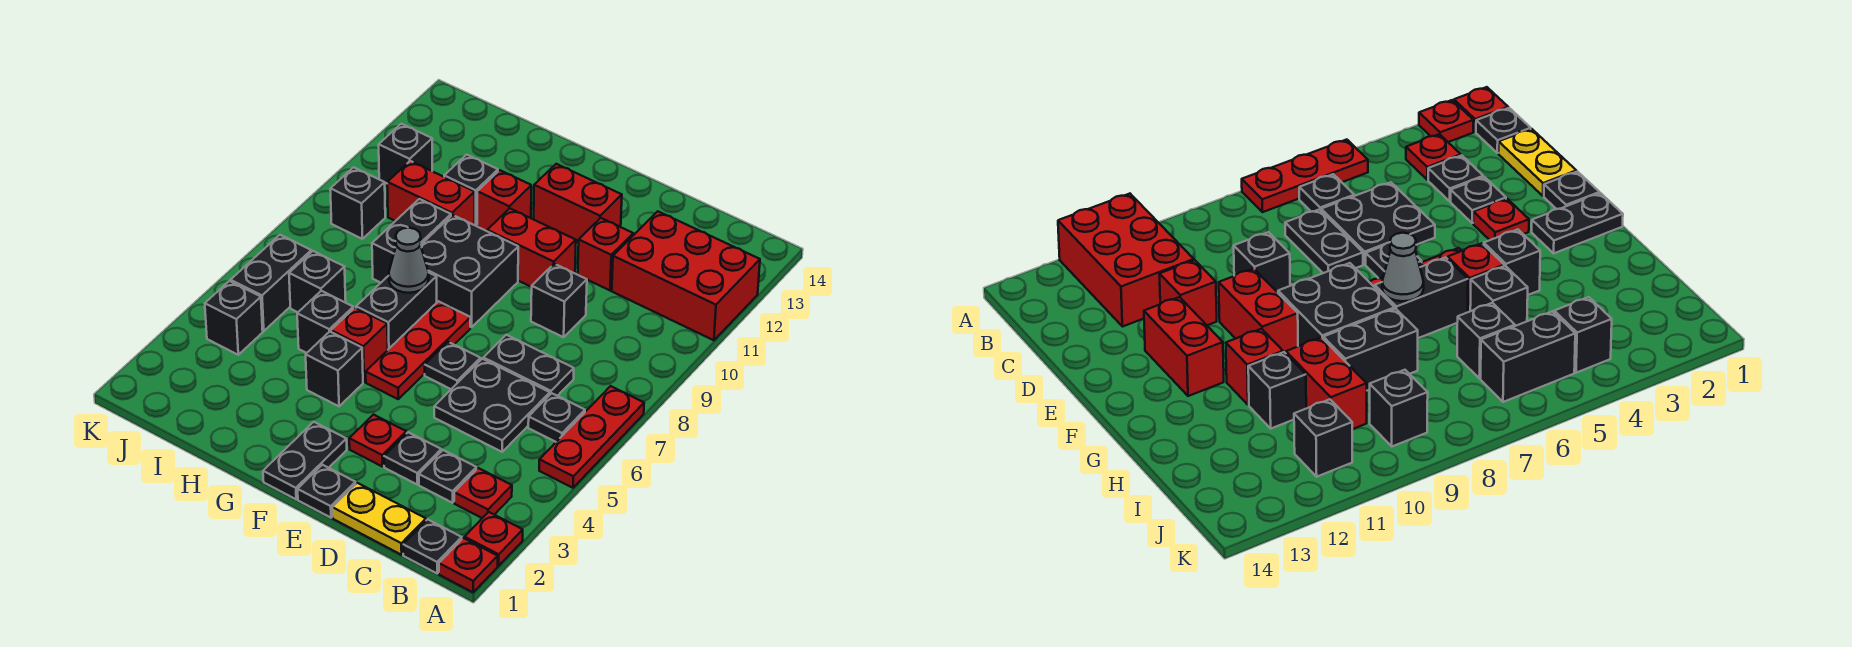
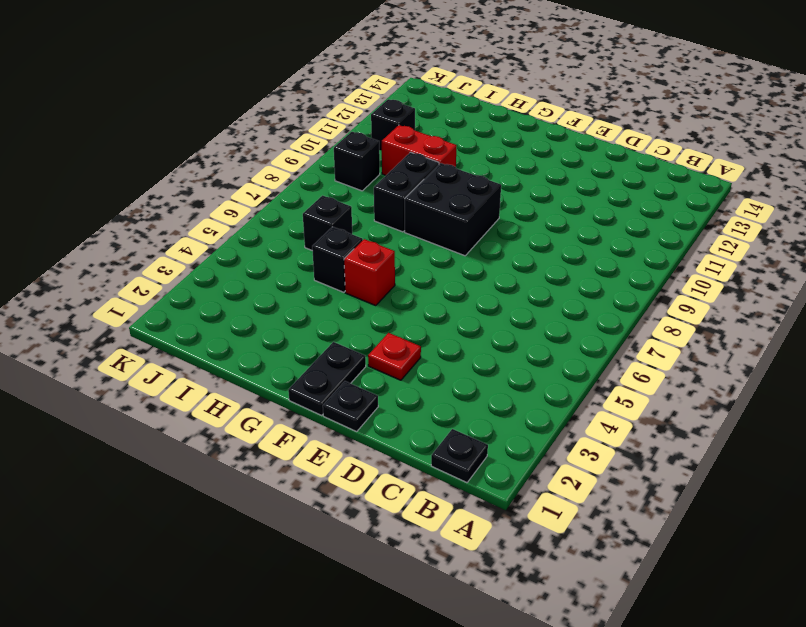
none -> red plate A1 level 1
none -> red plate A2 level 1
none -> red plate A5:A7 level 1
none -> red brick A11:C12 level 1

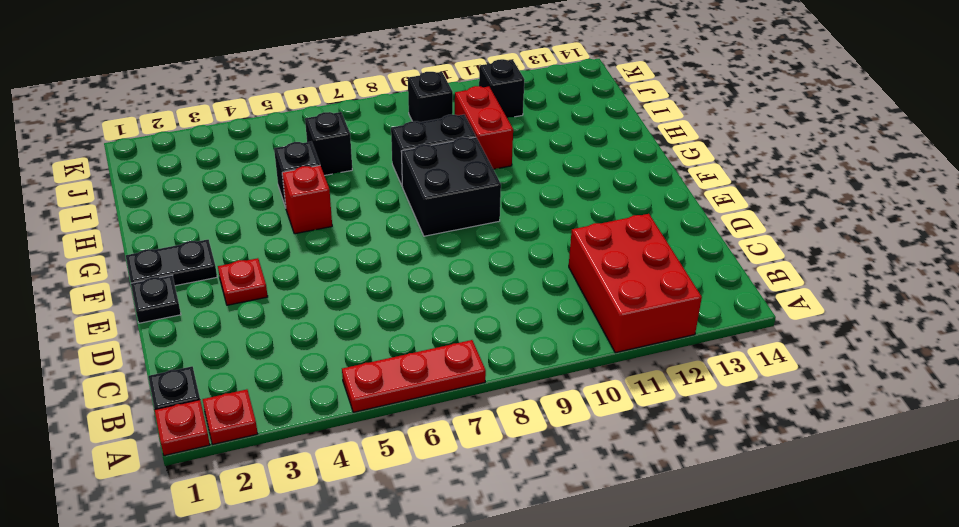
none -> red plate B3 level 1
none -> black plate B6 level 1
none -> yellow plate C1:D1 level 1
none -> black plate C3 level 1

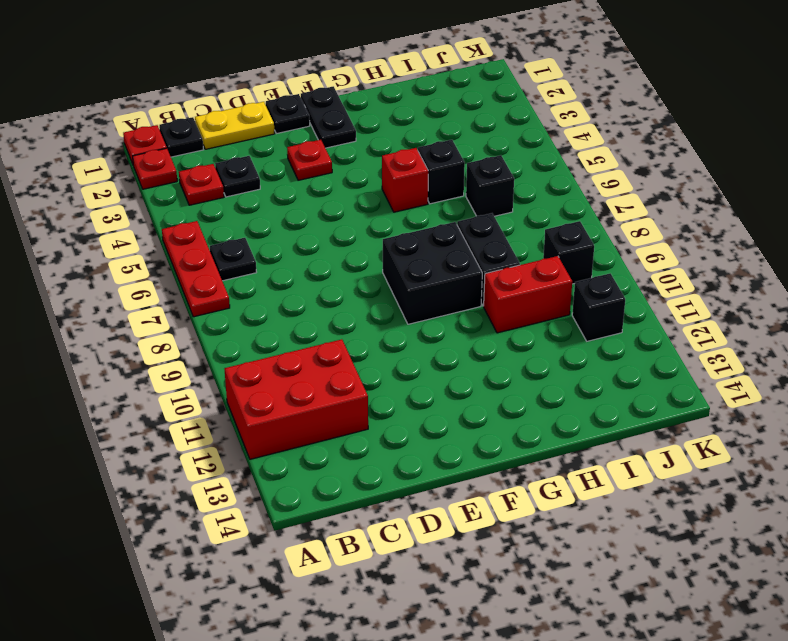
none -> black plate C5:D6 level 1
none -> black plate C7:D7 level 1
none -> black plate D3 level 1
none -> black brick D9 level 1

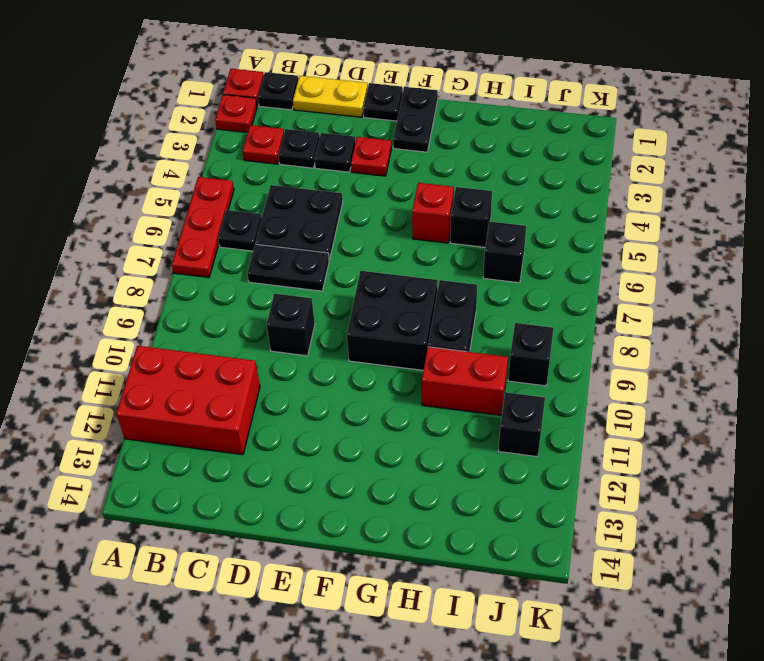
none -> red brick D11 level 1
none -> black plate E6 level 1
none -> red brick E10:F10 level 1
none -> red brick E12:F12 level 1

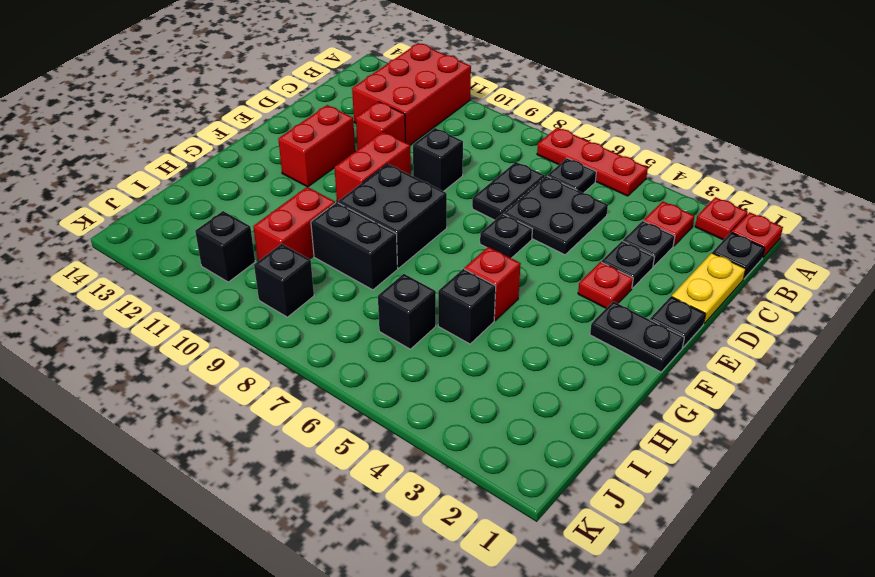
none -> red plate F5:F7 level 1
none -> black brick G4 level 1
none -> black brick G6:G7 level 1
none -> red brick G11 level 1

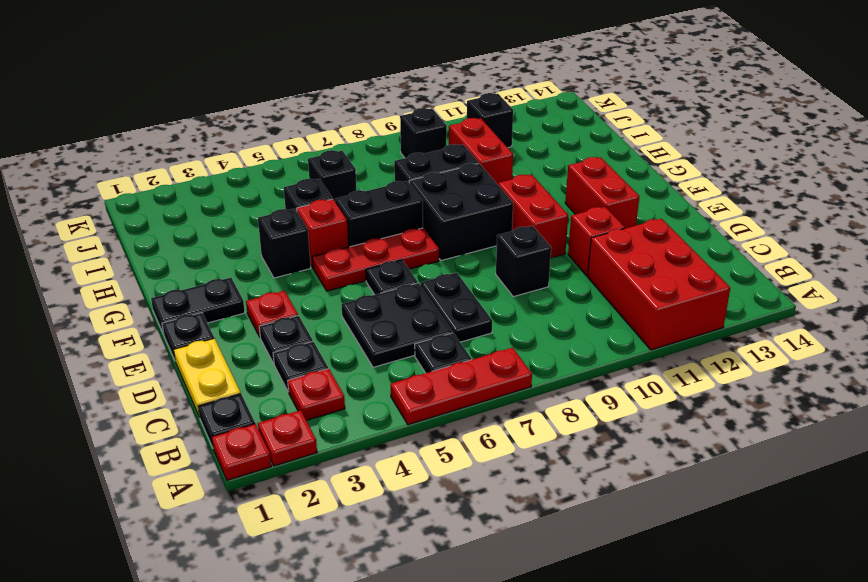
none -> red brick G11 level 1
none -> black brick H11 level 1
none -> black brick J4 level 1
none -> black brick J5:J6 level 1

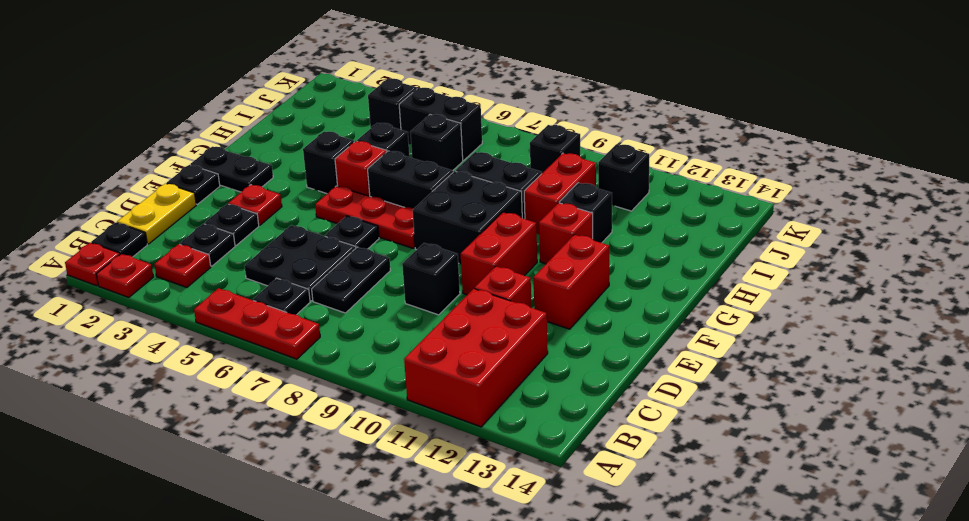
none -> grey cone G7 level 2

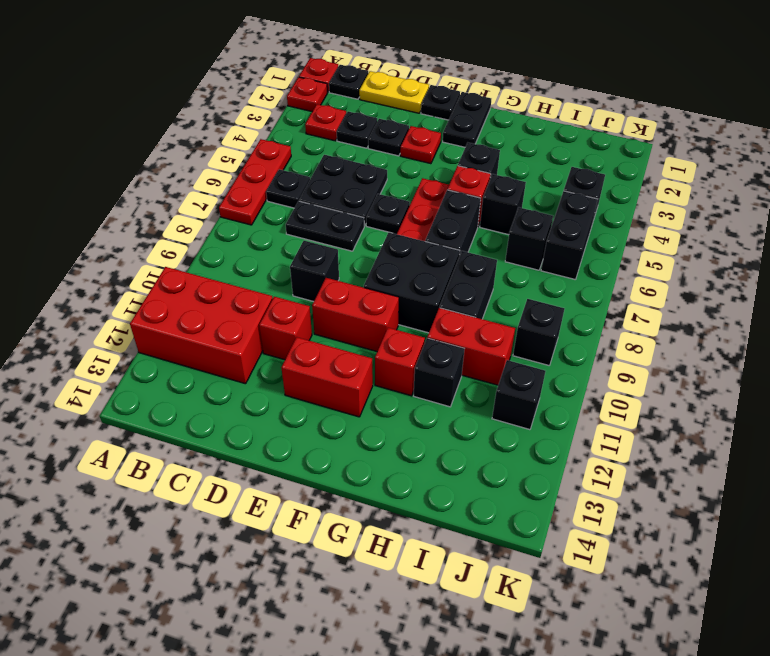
none -> grey cone G7 level 2

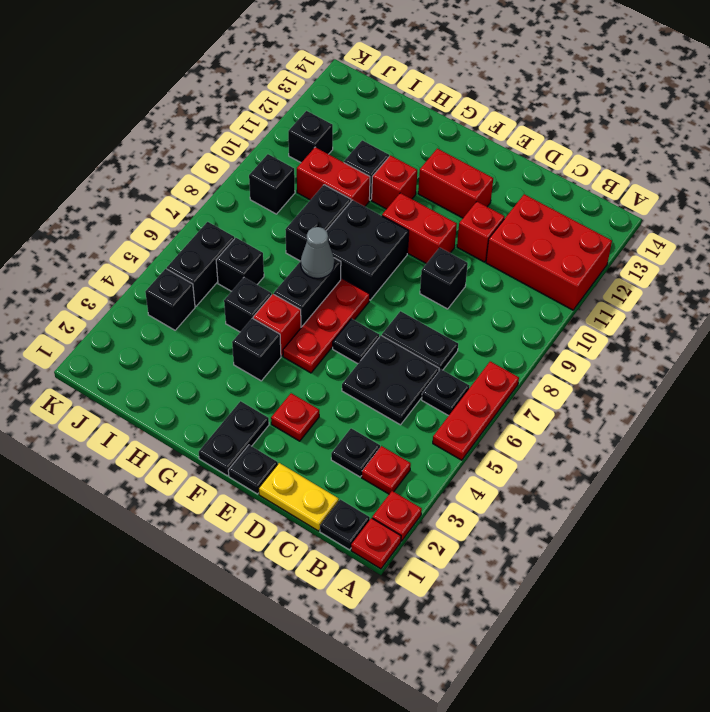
none -> black plate D3 level 1

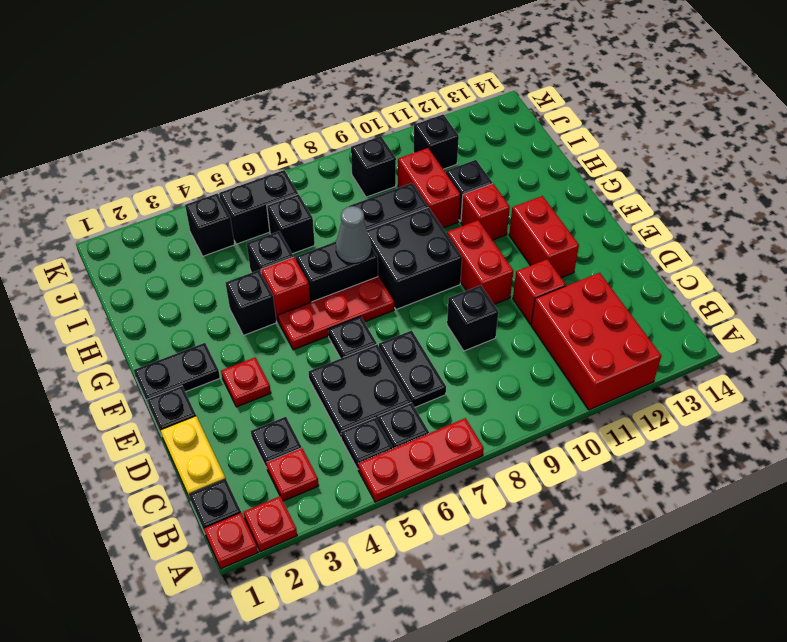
black plate B5 level 1 -> black plate D3 level 1

